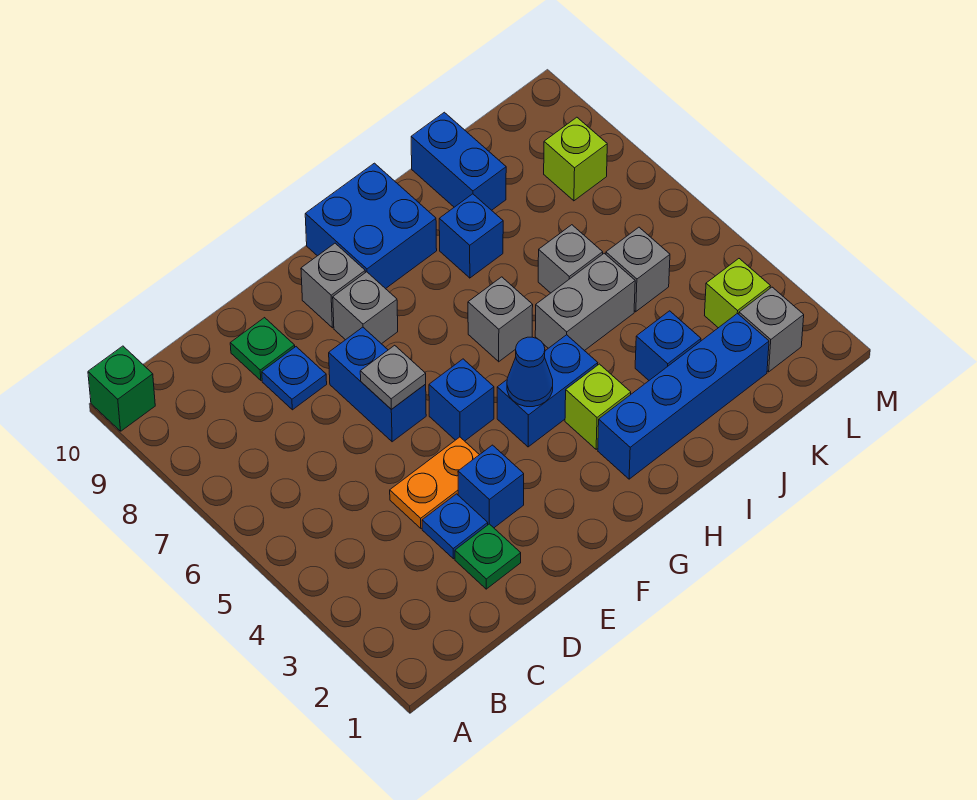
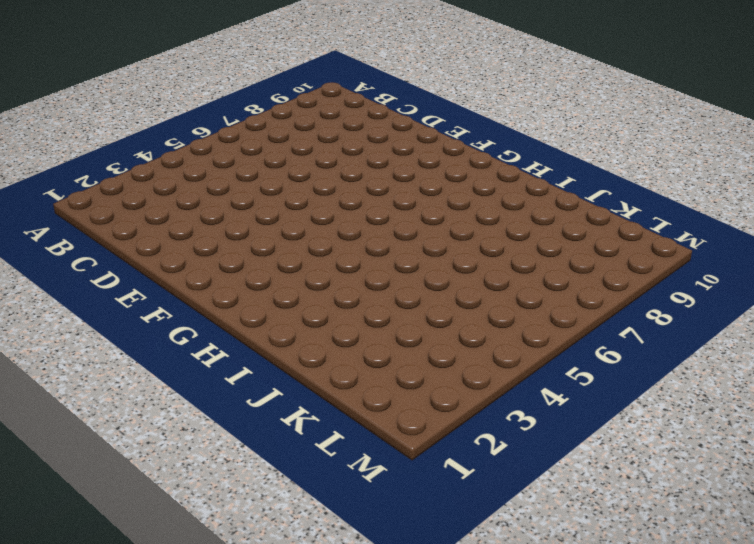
none -> green brick A10 level 1
none -> green plate D2 level 1
none -> blue plate D3 level 1

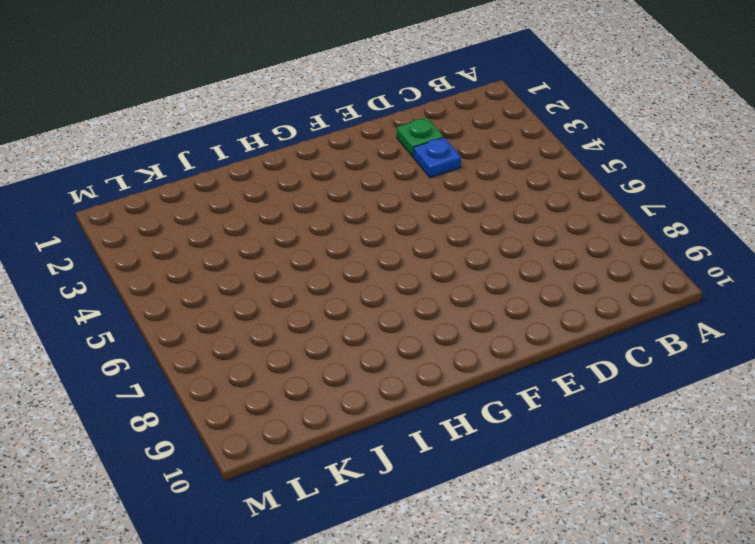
none -> green brick A10 level 1
none -> orange plate D4:E4 level 1
none -> blue plate D8 level 1

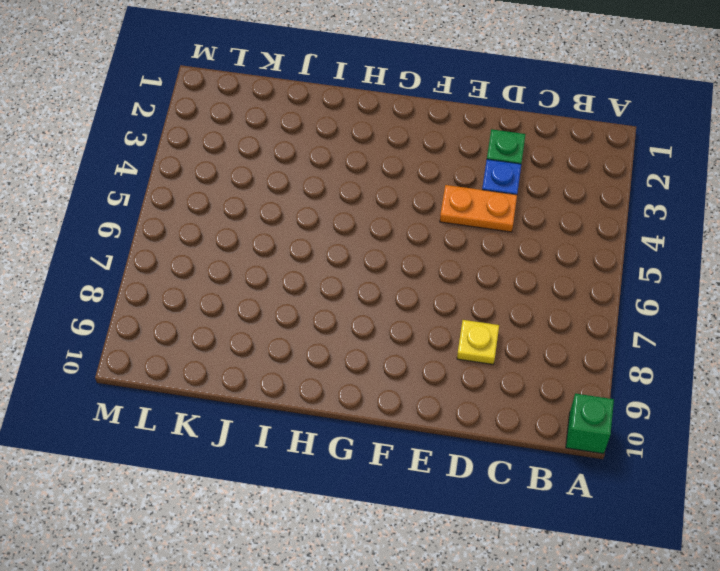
yellow plate D8 level 1 -> blue plate D8 level 1
none -> green plate D9 level 1
none -> blue brick E3 level 1
none -> blue brick E6:E7 level 1

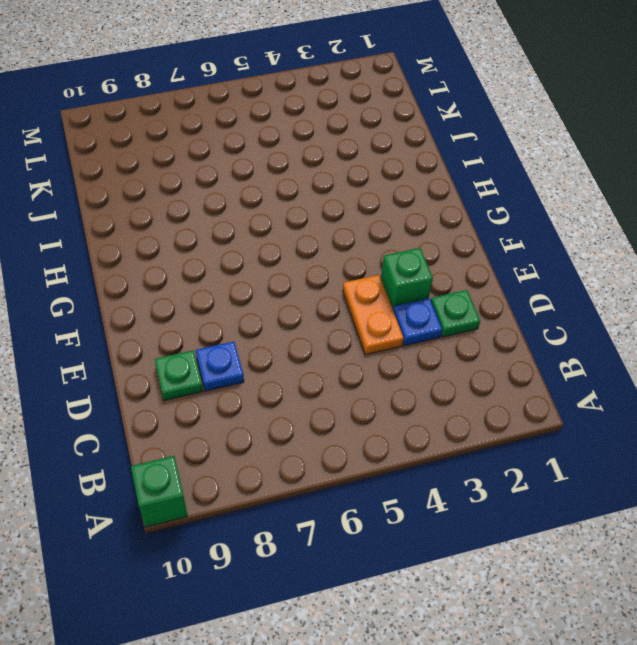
green brick E3 level 1 -> blue brick E3 level 1
none -> blue brick E6:E7 level 1
none -> blue brick F5 level 1
none -> grey brick F8 level 1

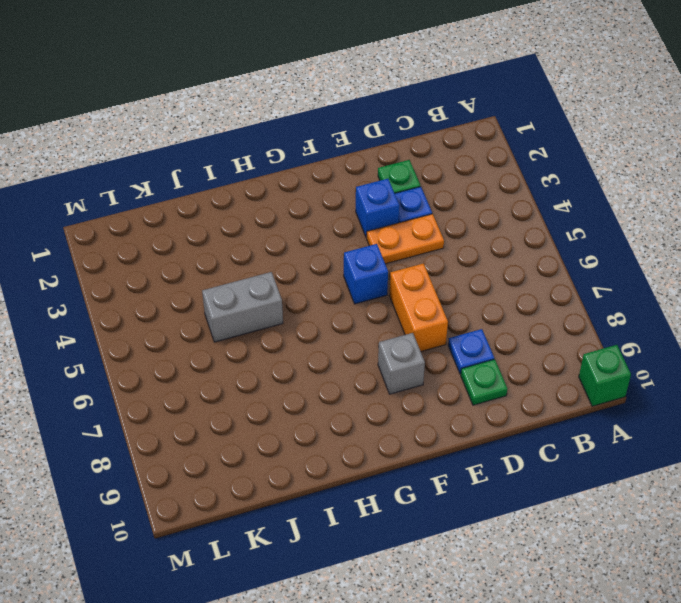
orange brick E6:E7 level 1 -> blue brick E6:E7 level 1
none -> grey brick F9 level 1
none -> blue brick G4:H4 level 1
none -> blue brick G9:H10 level 1

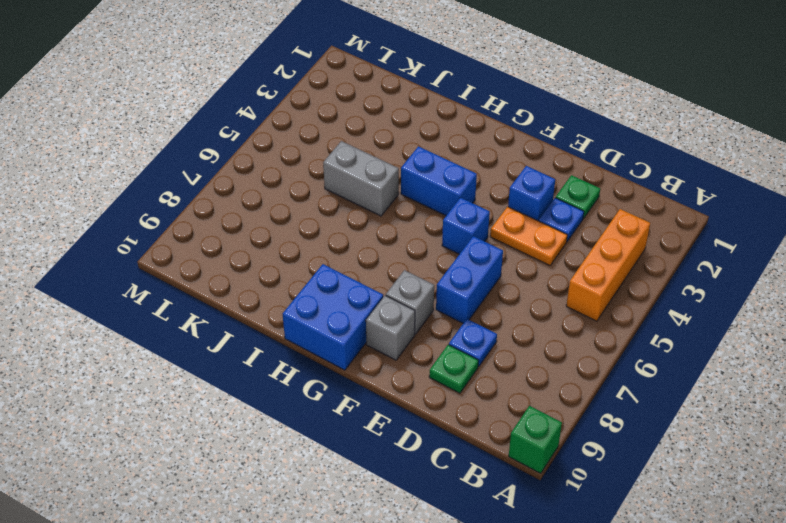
orange brick B3:B5 level 1 -> none
none -> blue brick H2:K2 level 1
none -> lime brick H3 level 1
none -> grey brick H6 level 1

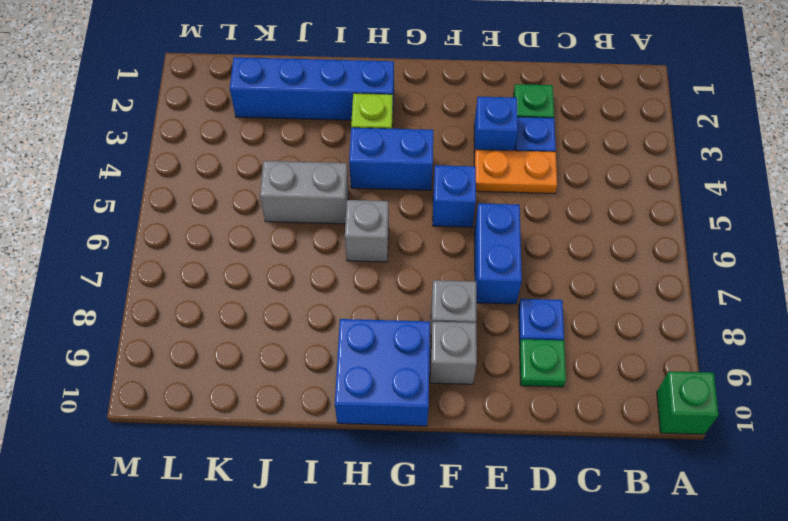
none -> blue brick I8 level 1
none -> blue brick J3 level 1
none -> grey brick J6 level 1

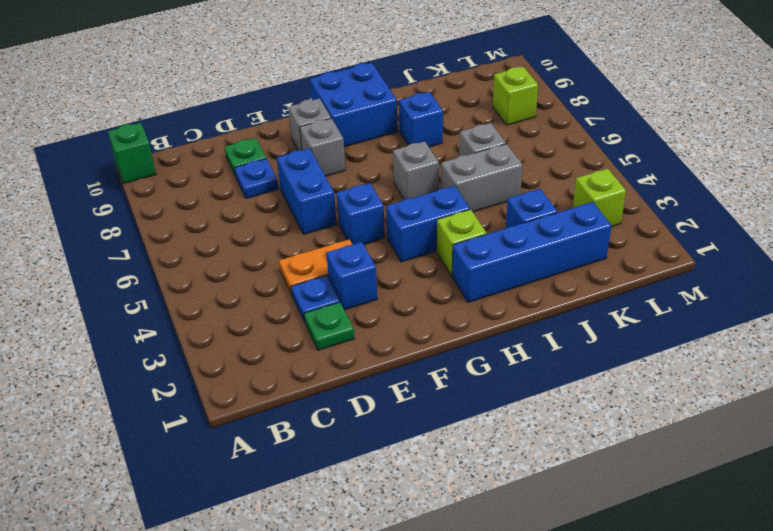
none -> blue brick J9:J10 level 1
none -> grey brick K5 level 1
none -> grey brick L2 level 1

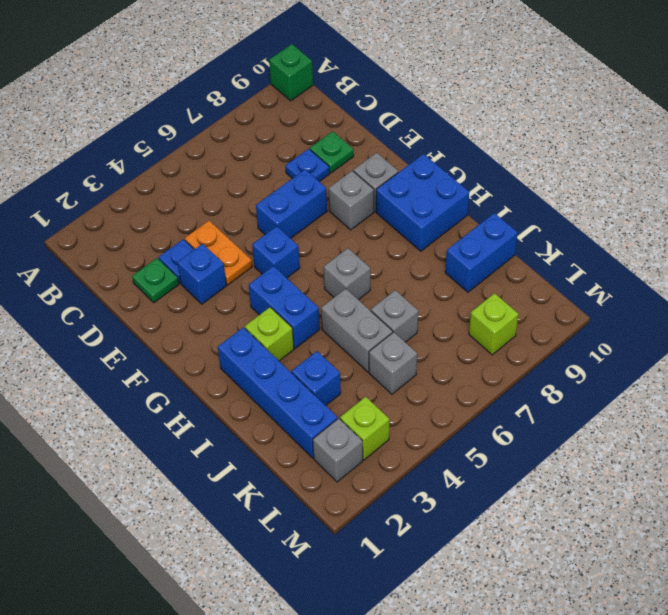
none -> blue brick I8 level 1
none -> grey plate E6 level 2
none -> blue cone G4 level 2

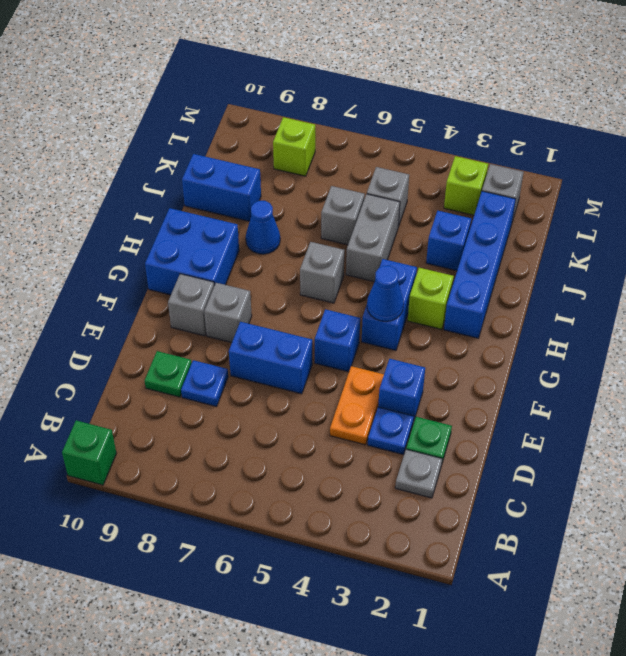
grey plate C2 level 1 -> grey plate E6 level 2
blue cone I8 level 1 -> blue brick I8 level 1

